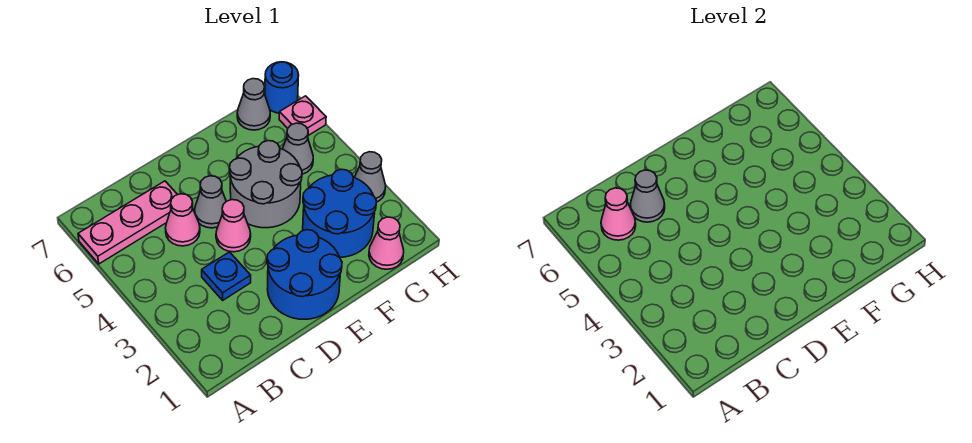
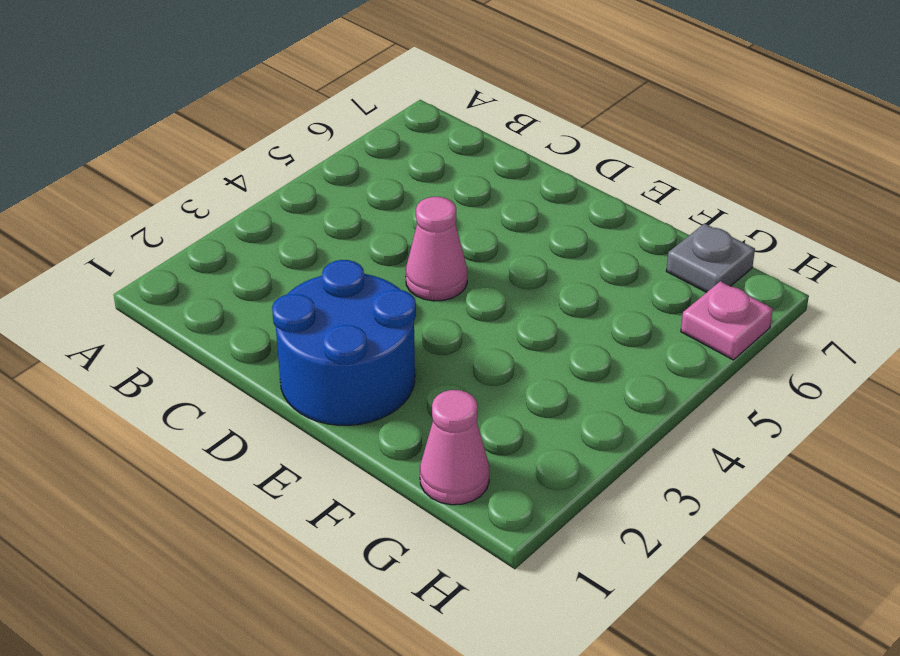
grey plate G7 level 1 -> grey cone G7 level 1
none -> pink plate A6:C6 level 1
none -> blue plate C3 level 1
none -> pink cone C5 level 1

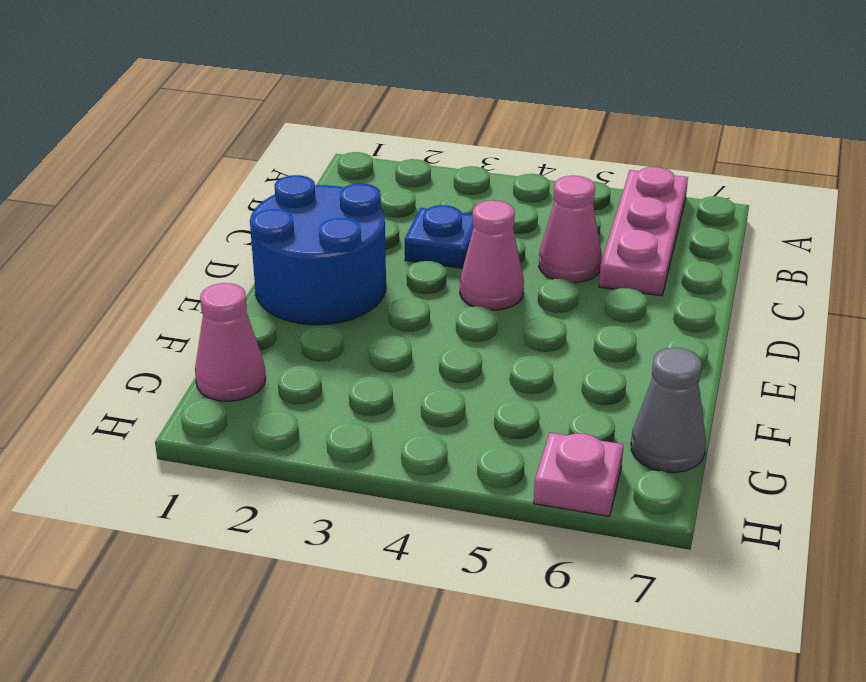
none -> grey cone D5 level 1
none -> grey round brick E4:F5 level 1
none -> blue round brick F2:G3 level 1

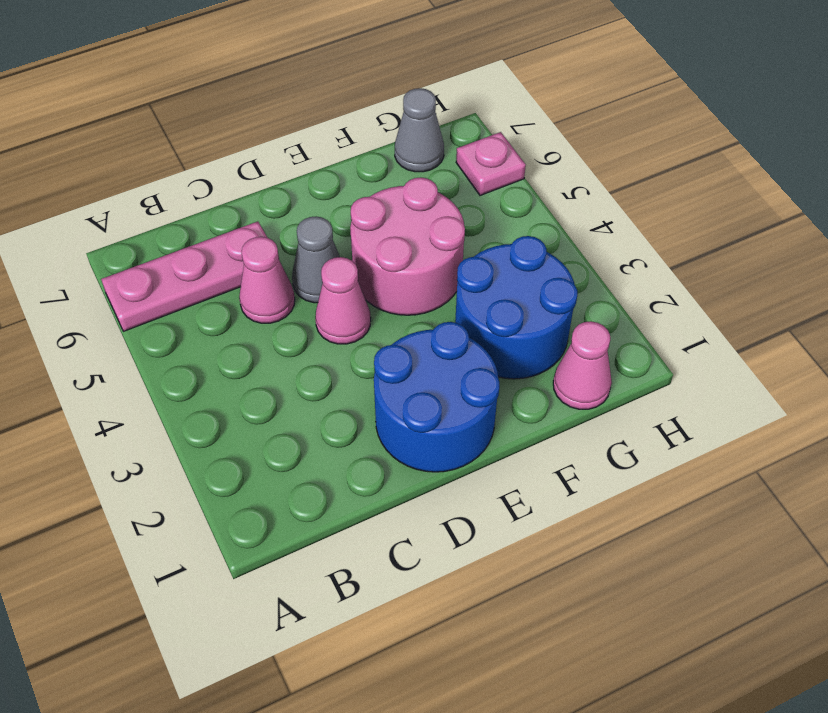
pink round brick E4:F5 level 1 -> grey round brick E4:F5 level 1
none -> blue plate C3 level 1
none -> grey cone G5 level 1
none -> grey cone H3 level 1

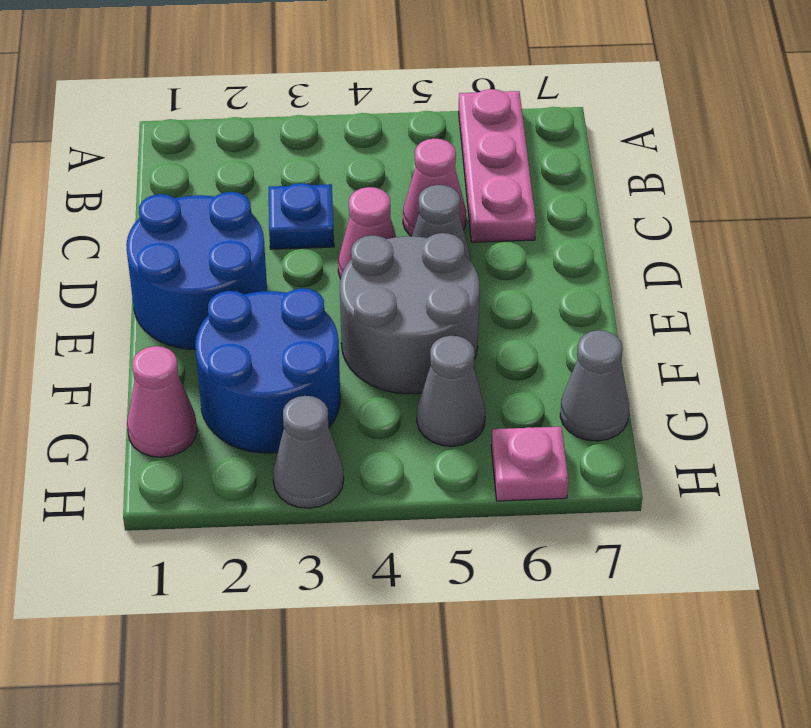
none -> blue round brick H7 level 1
none -> pink cone B6 level 2
none -> grey cone C6 level 2

